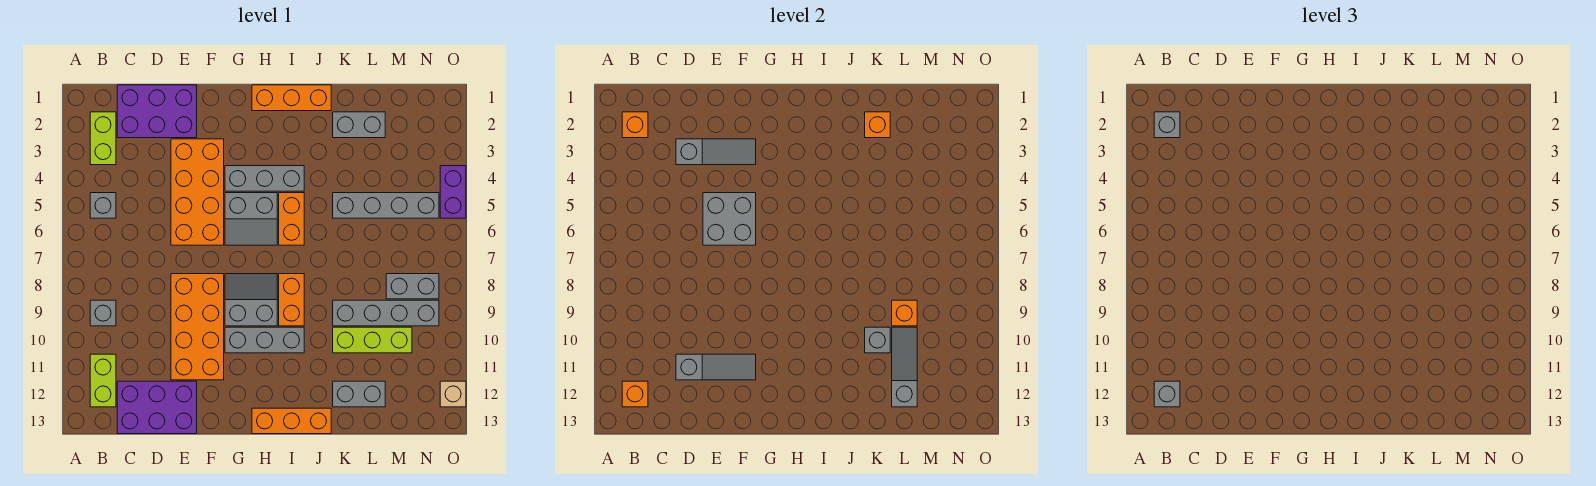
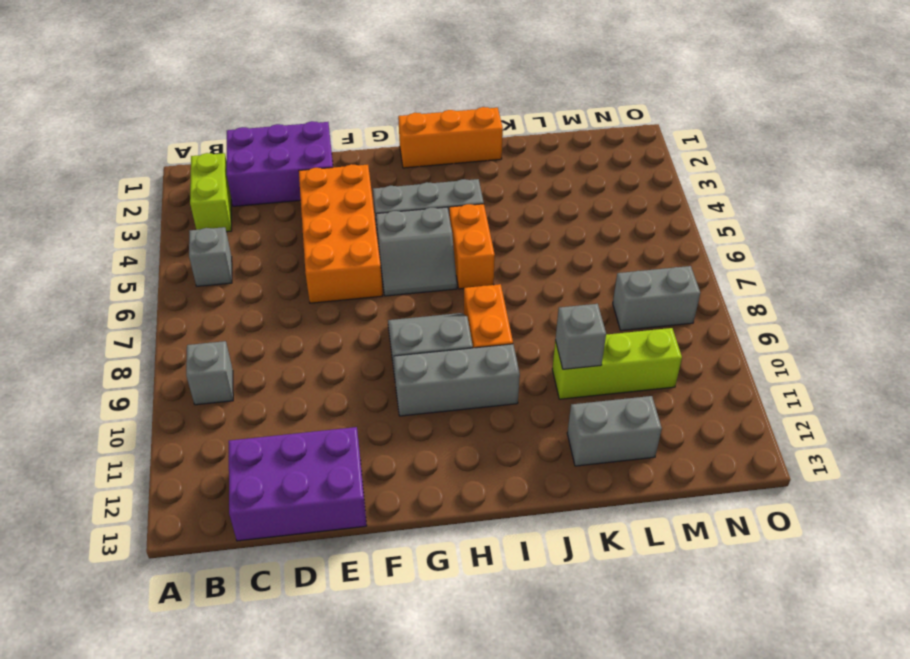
none -> lime brick B11:B12 level 1
none -> orange brick E8:F11 level 1
none -> orange brick H13:J13 level 1
none -> grey brick K2:L2 level 1

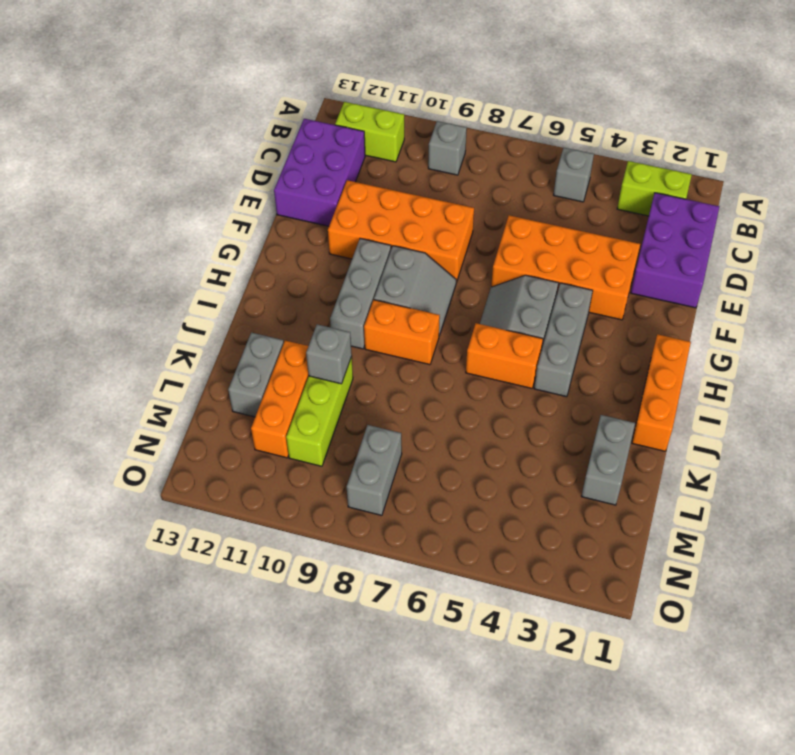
orange brick K11:M11 level 1 -> orange brick H13:J13 level 1
none -> grey brick K5:N5 level 1
none -> grey brick K9:N9 level 1
none -> purple brick O4:O5 level 1
none -> tan brick O12 level 1

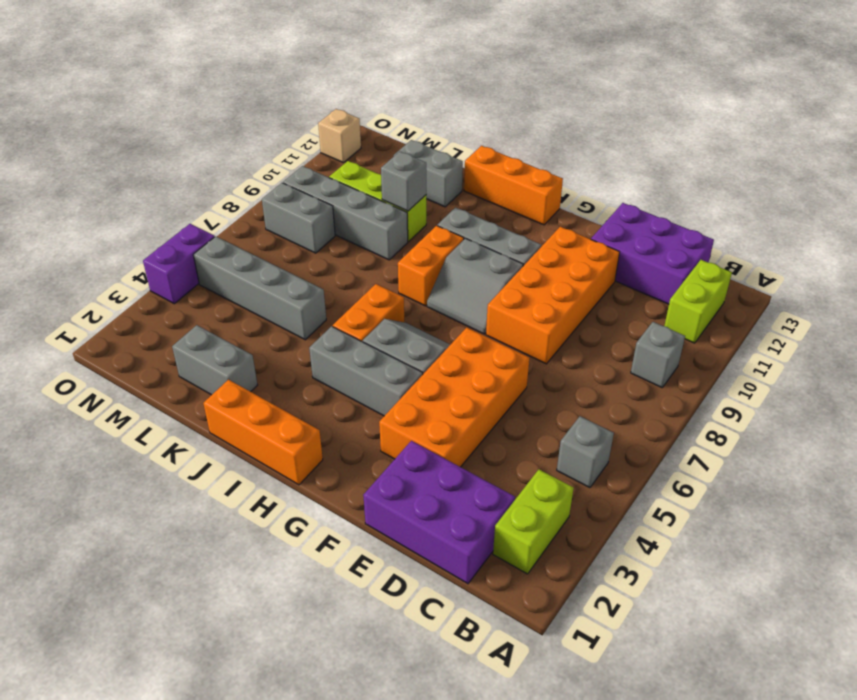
none -> orange brick B2 level 2
none -> orange brick B12 level 2
none -> grey slope D3:F3 level 2 top D
none -> grey slope D11:F11 level 2 top D

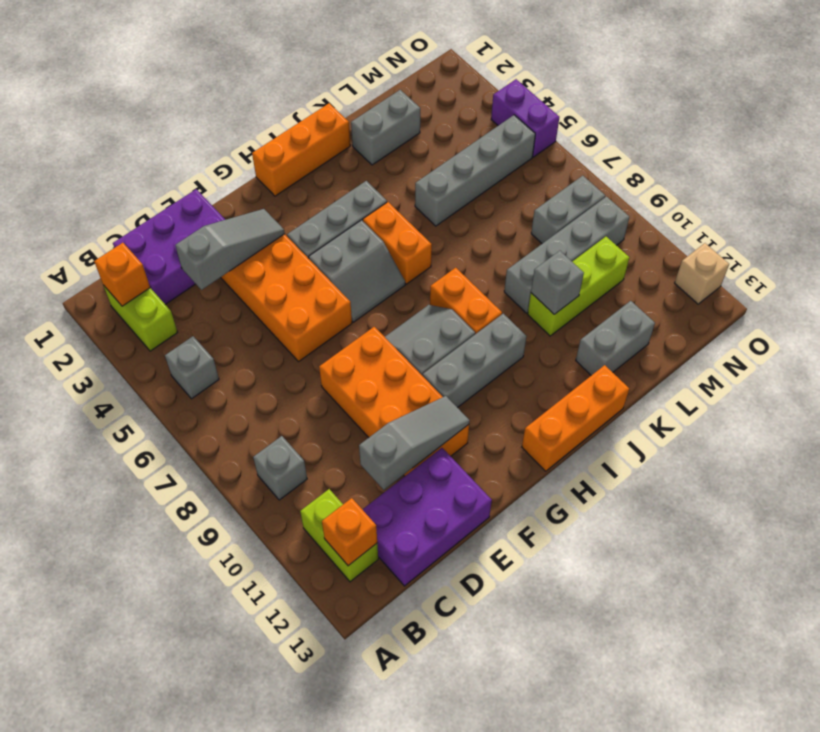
none -> grey brick E5:F6 level 2
none -> orange brick K2 level 2
none -> orange brick L9 level 2
none -> grey slope L10:L12 level 2 top 12

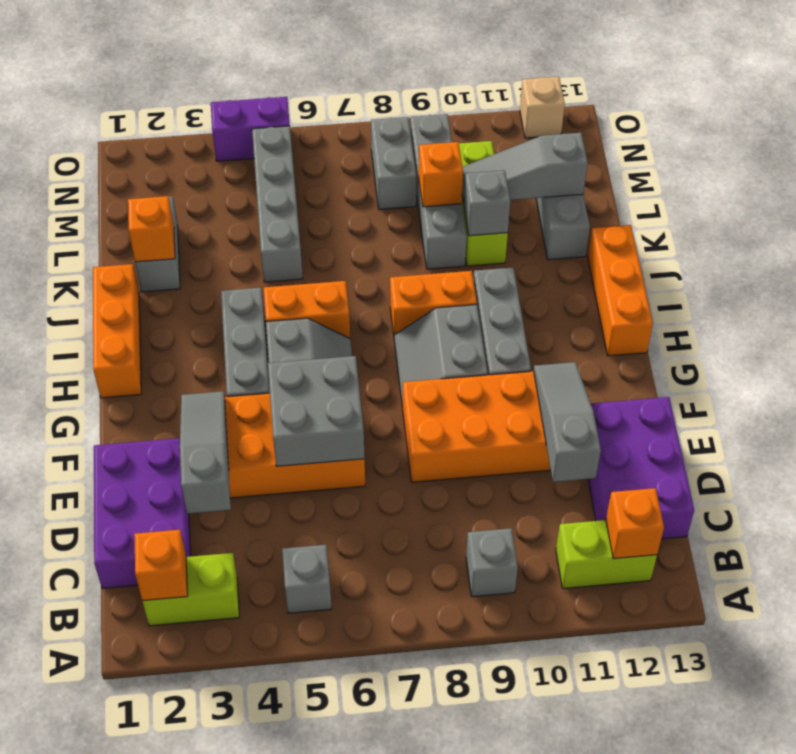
none -> grey brick B2 level 3
none -> grey brick B12 level 3

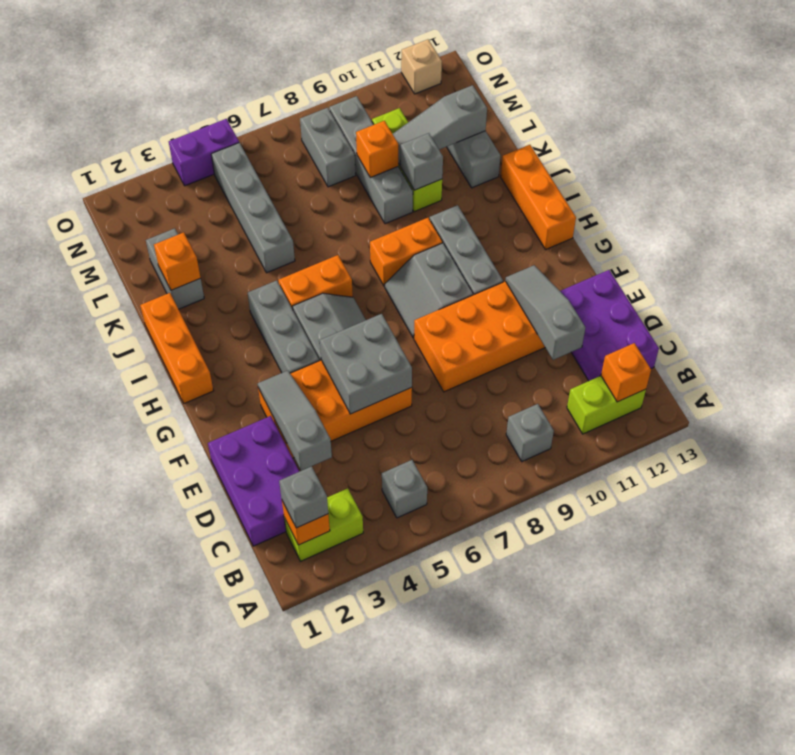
none -> grey brick B12 level 3

